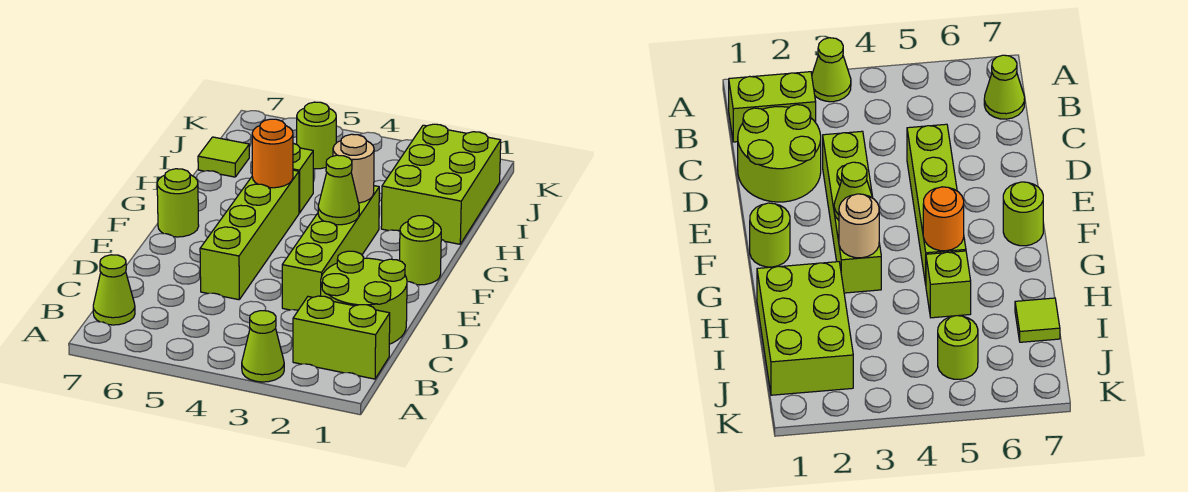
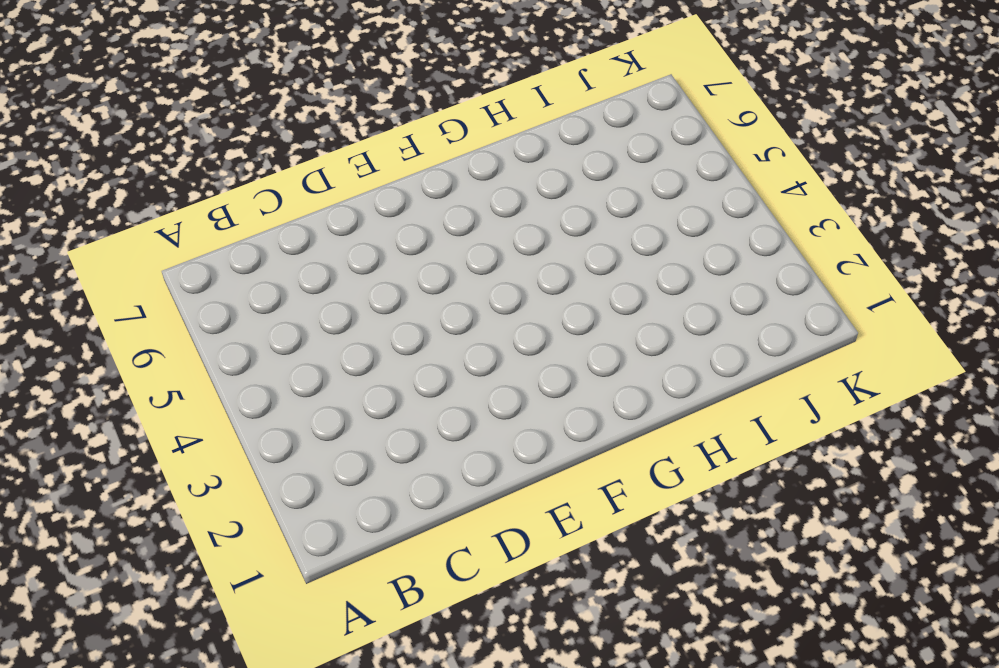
none -> lime cone A3 level 1
none -> lime brick B1:B2 level 1
none -> lime cone B7 level 1

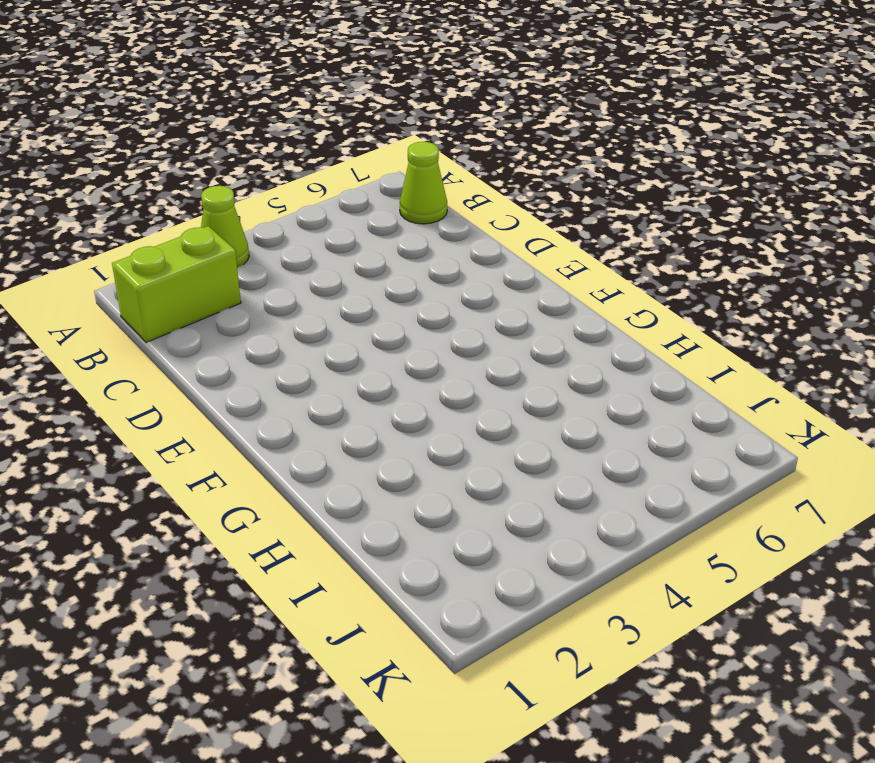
none -> lime round brick C1:D2 level 1
none -> lime brick D3:G3 level 1
none -> lime brick D5:G5 level 1

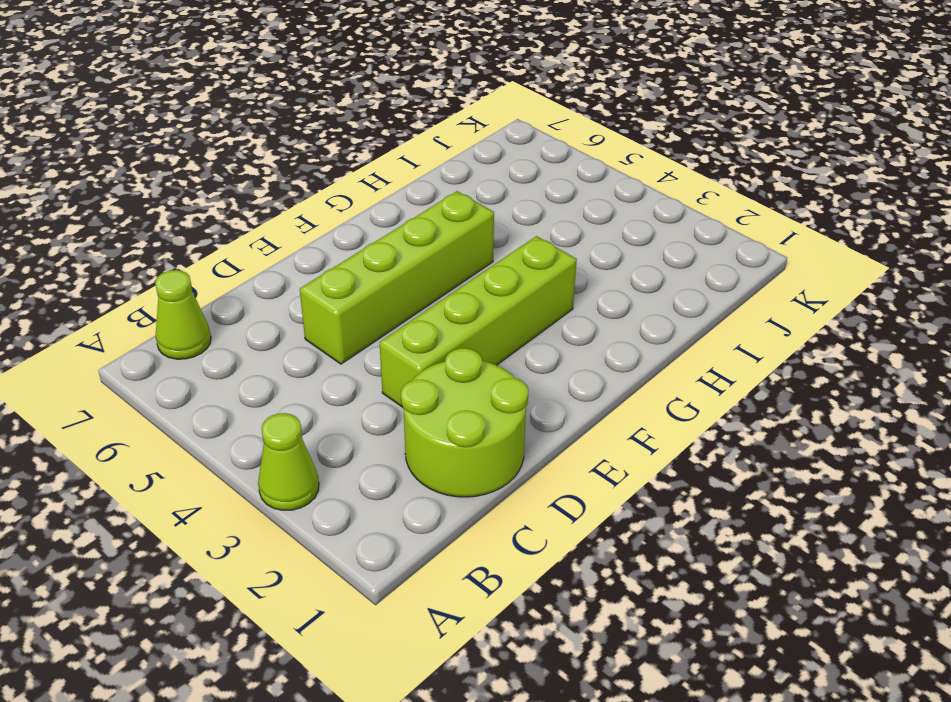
none -> lime brick B1:B2 level 1
none -> lime round brick F1 level 1
none -> lime round brick F7 level 1

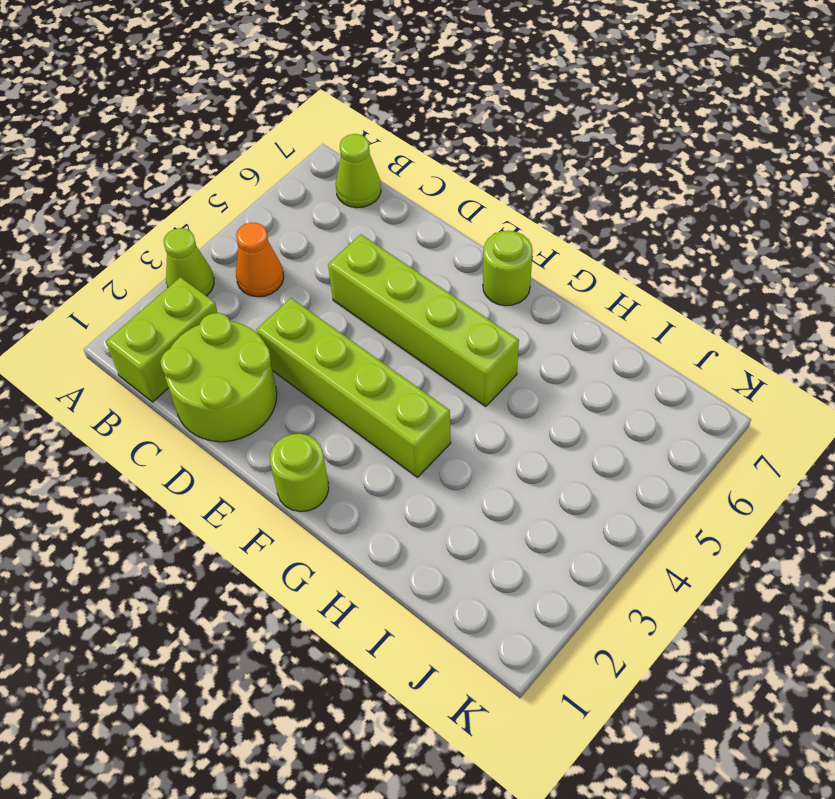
orange cone B4 level 1 -> none
none -> lime brick H1:J2 level 1
none -> lime brick H5 level 1
none -> lime tile I7 level 1

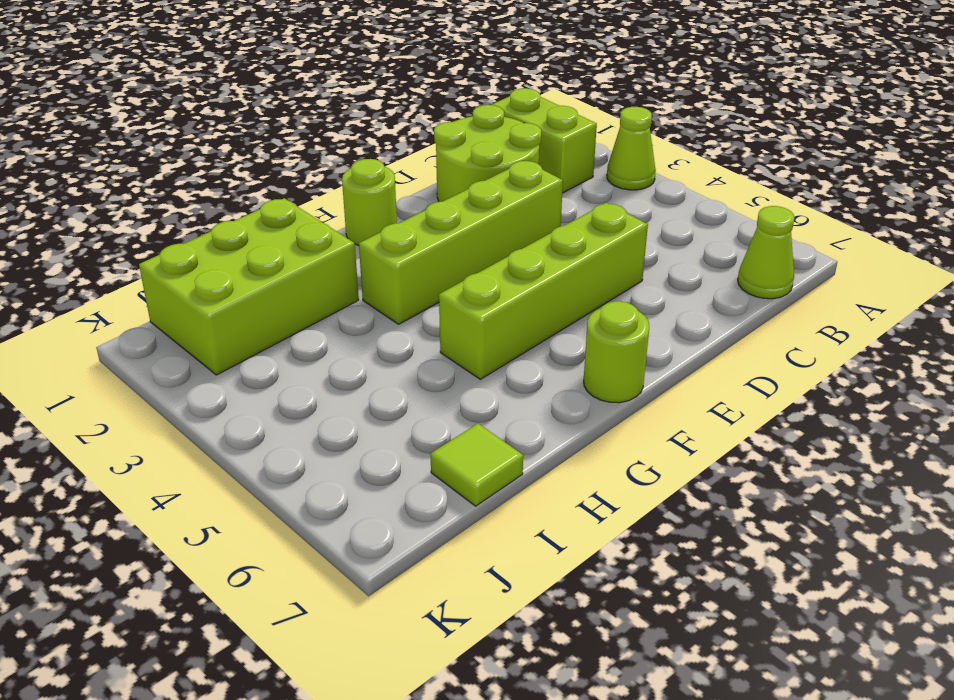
none -> lime brick H5 level 1
none -> lime round brick J5 level 1
none -> lime cone F3 level 2

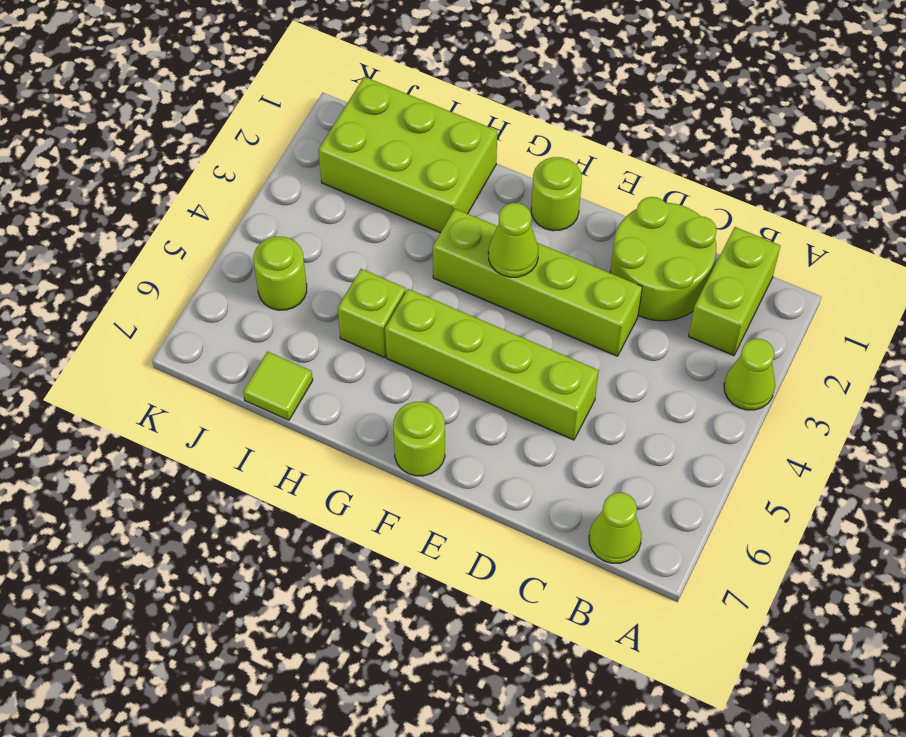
none -> tan round brick G3 level 2
none -> orange round brick G5 level 2

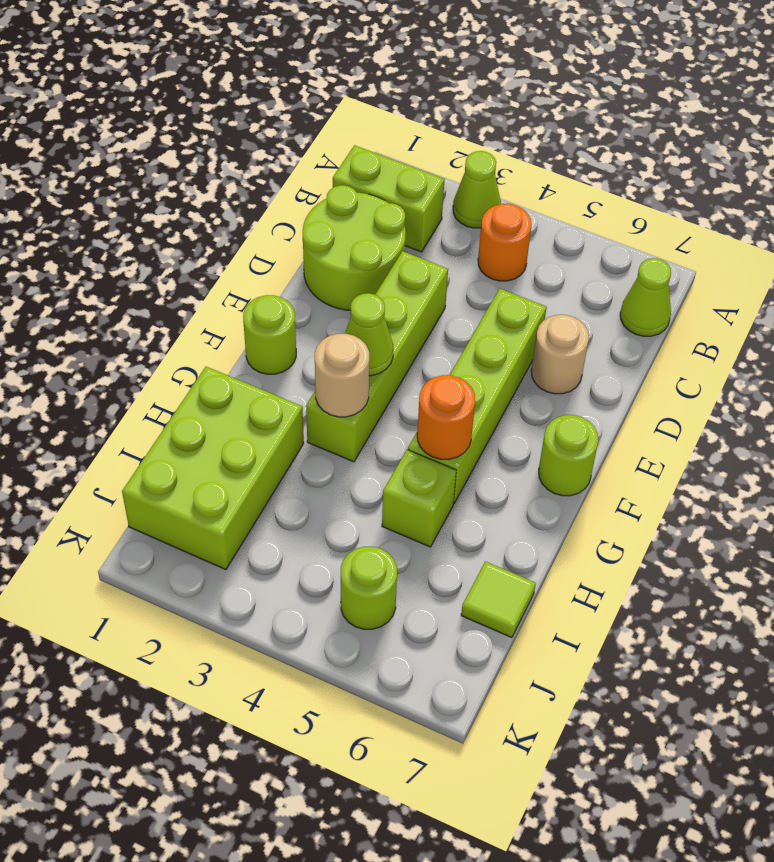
orange round brick B4 level 1 -> none
tan round brick D6 level 1 -> none

